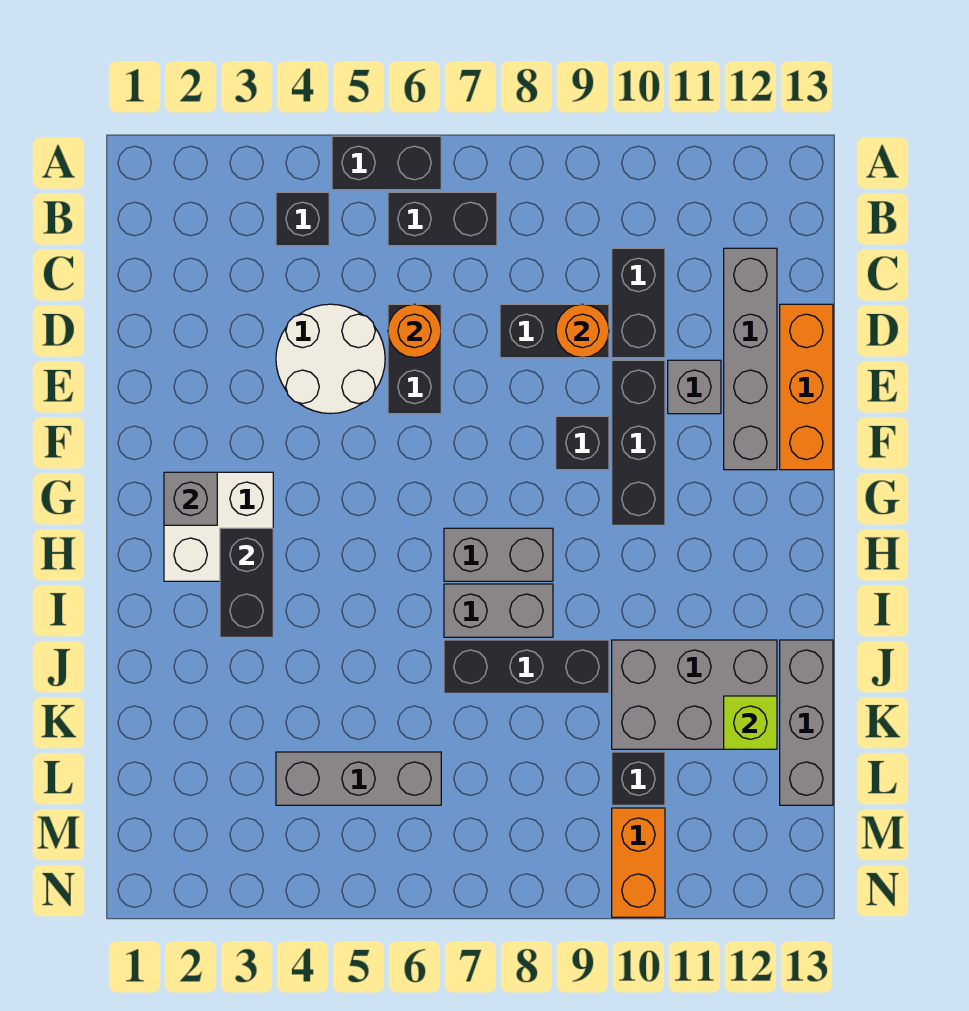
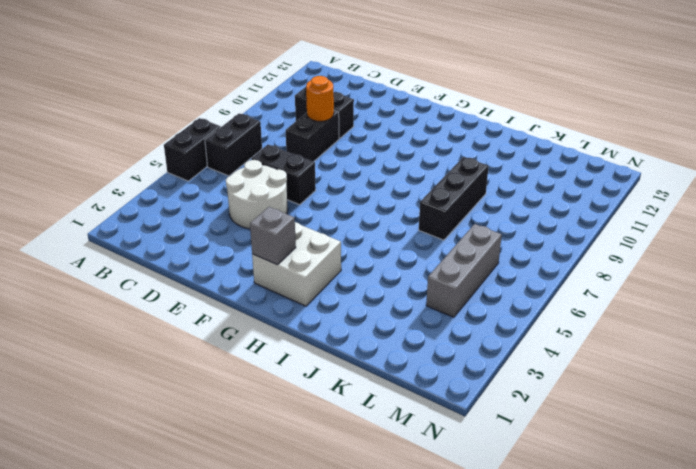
none -> black brick B4 level 1
none -> grey brick C12:F12 level 1
none -> orange brick D13:F13 level 1

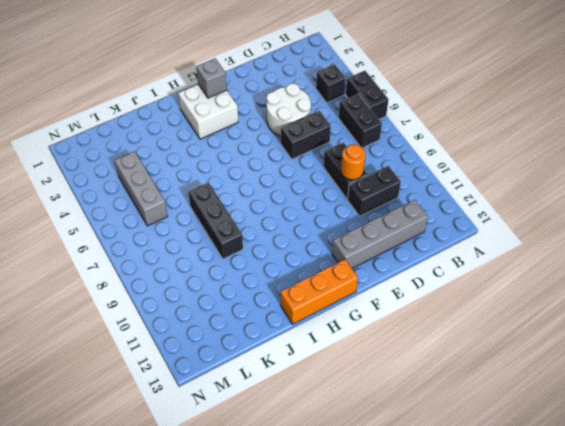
orange brick G13:I13 level 1 -> orange brick D13:F13 level 1
none -> black brick E10:G10 level 1
none -> grey brick E11 level 1
none -> black brick F9 level 1

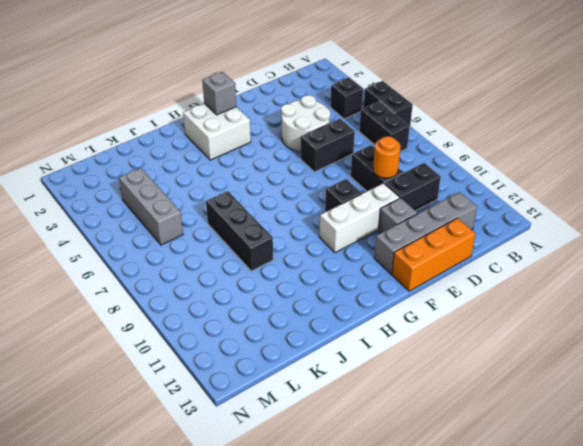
white brick E10:G10 level 1 -> black brick E10:G10 level 1
none -> grey brick H7:H8 level 1
none -> grey brick I7:I8 level 1
none -> grey brick J10:K12 level 1

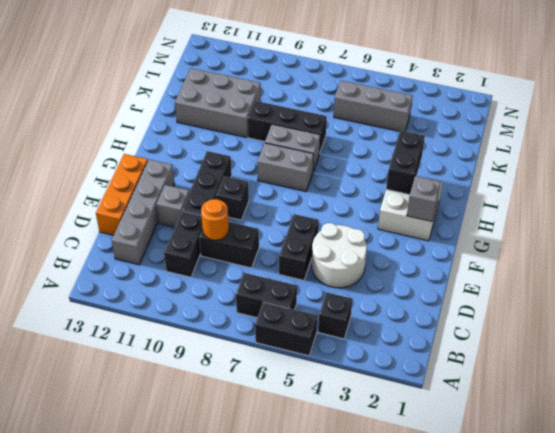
none -> grey brick J13:L13 level 1
none -> black brick L10 level 1
none -> orange brick M10:N10 level 1

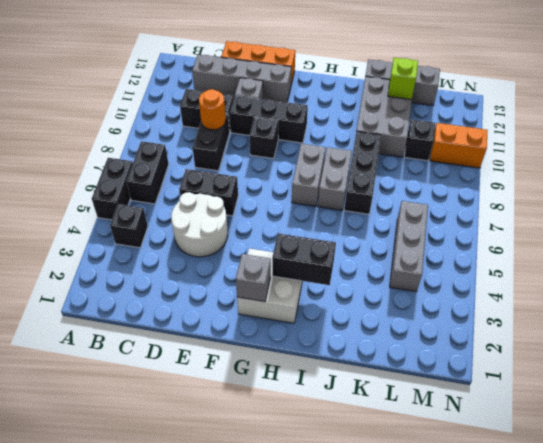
none -> orange round brick D6 level 2

